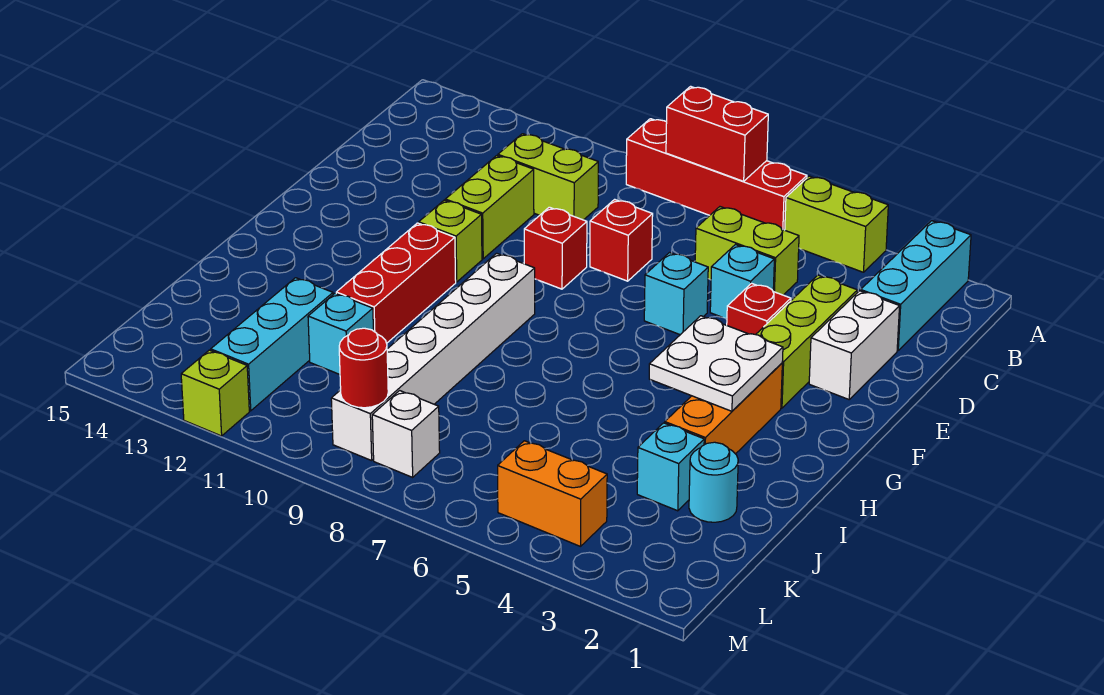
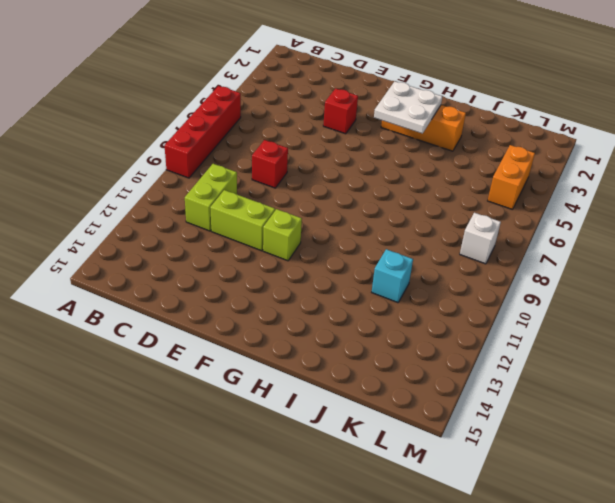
none -> cyan brick A2:C2 level 1
none -> lime brick A4:A5 level 1
none -> lime brick C5:C6 level 1

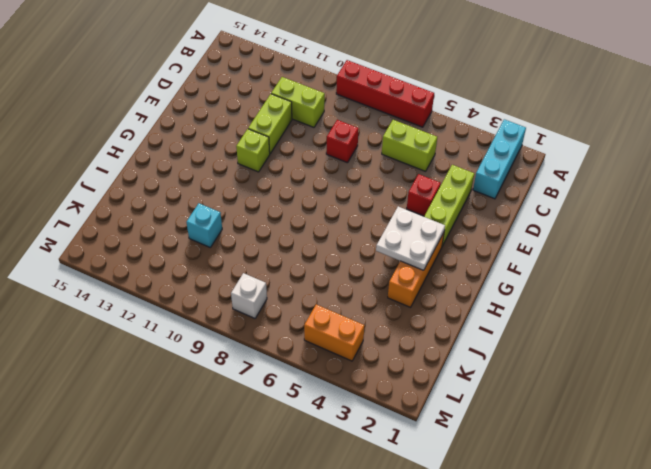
none -> lime brick A4:A5 level 1
none -> white brick D2:E2 level 1
none -> cyan brick D5 level 1

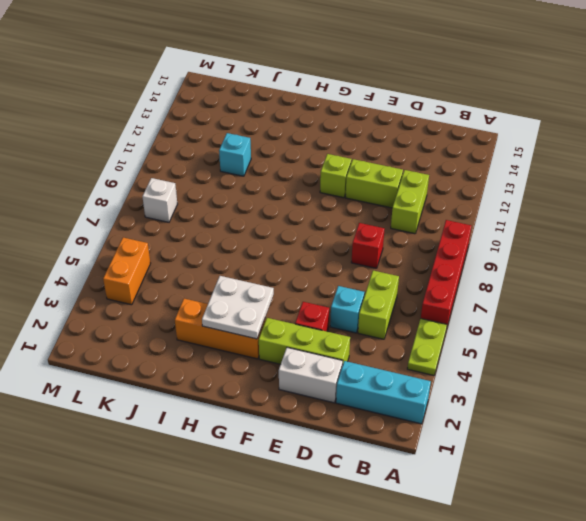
lime plate A4:A5 level 1 -> lime brick A4:A5 level 1
none -> cyan brick E6 level 1
none -> red brick E9 level 1
none -> white brick G9:L9 level 1

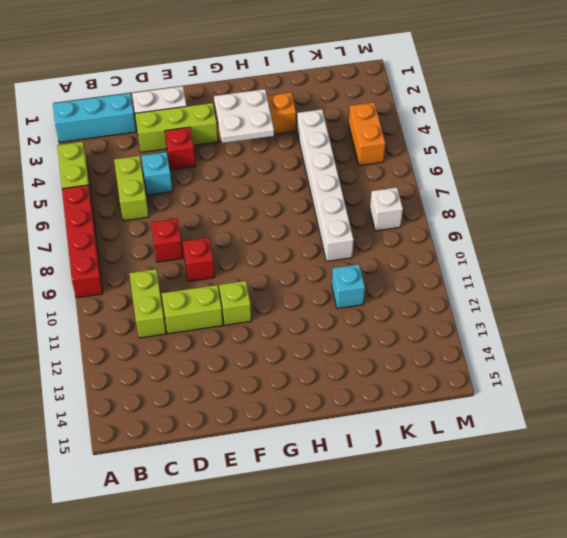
white brick J4:J9 level 1 -> white brick G9:L9 level 1
none -> cyan brick E6 level 1
none -> red brick G11:I11 level 1
none -> cyan round brick J2 level 1

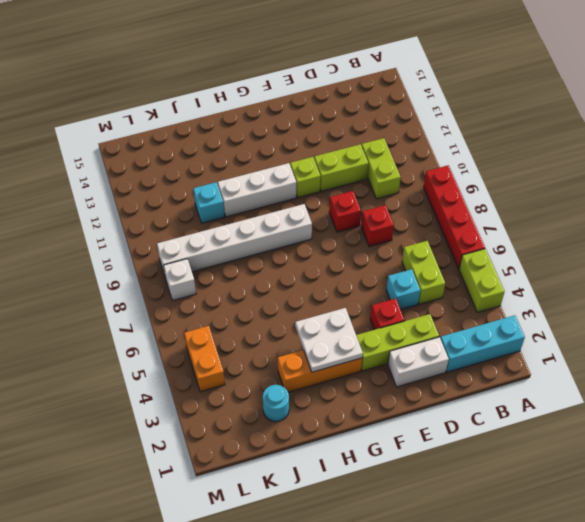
white brick G11:I11 level 1 -> red brick G11:I11 level 1
none -> cyan brick E6 level 1
none -> cyan brick J3 level 1
none -> cyan brick J12:L12 level 1

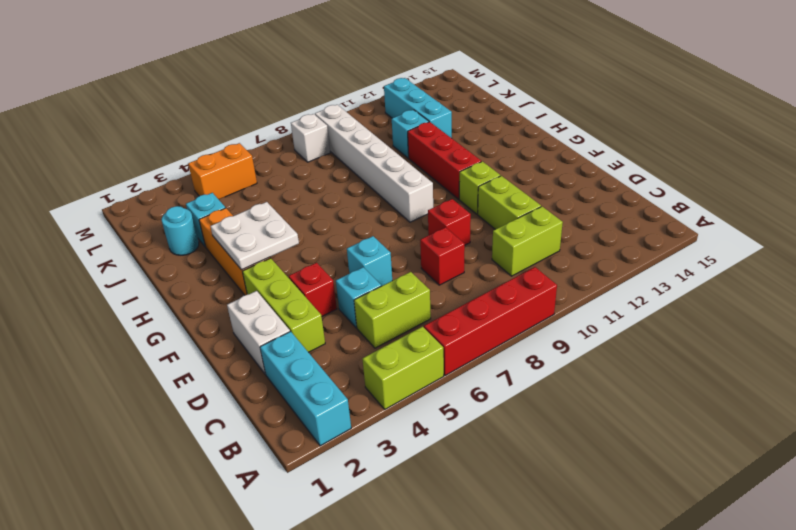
none -> lime brick M12 level 1
none -> red brick A7:A8 level 2
none -> red round brick L9 level 2

